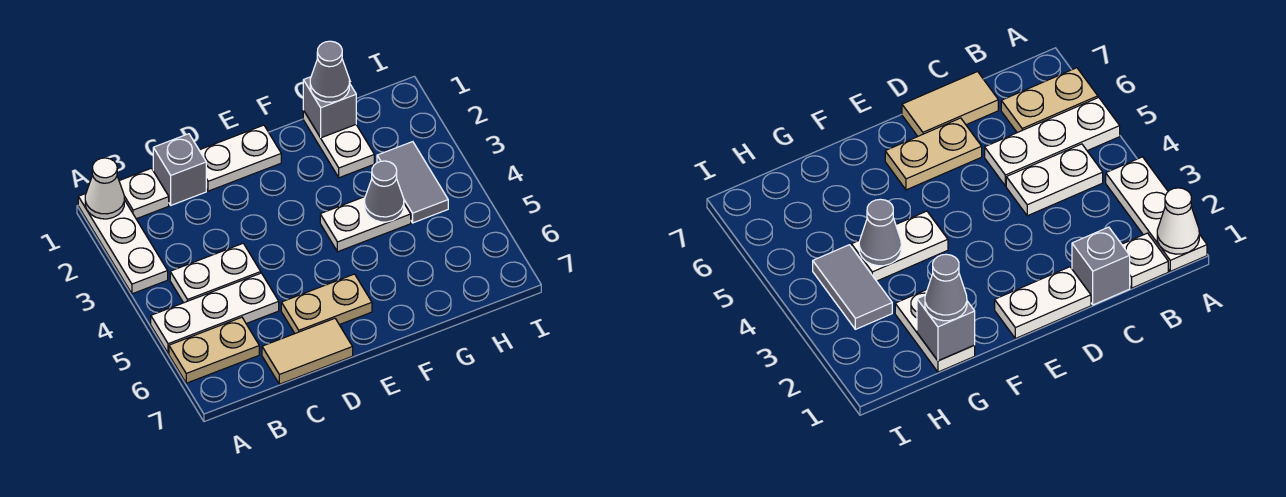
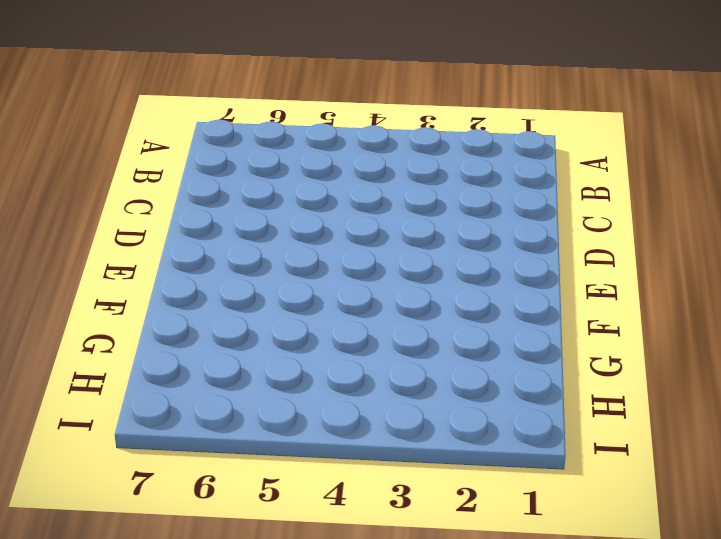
none -> white plate A1:A3 level 1
none -> white plate A5:C5 level 1
none -> tan plate A6:B6 level 1

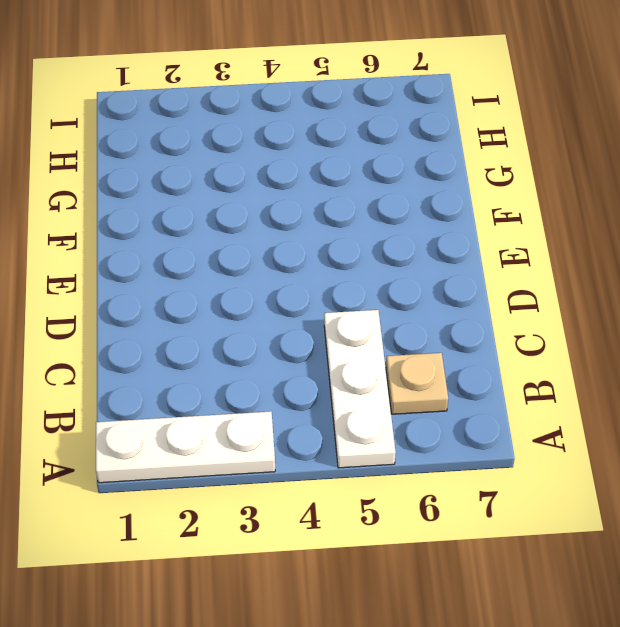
tan plate B6 level 1 -> tan plate A6:B6 level 1
none -> white plate B1 level 1
none -> white plate B4:C4 level 1
none -> grey brick C1 level 1

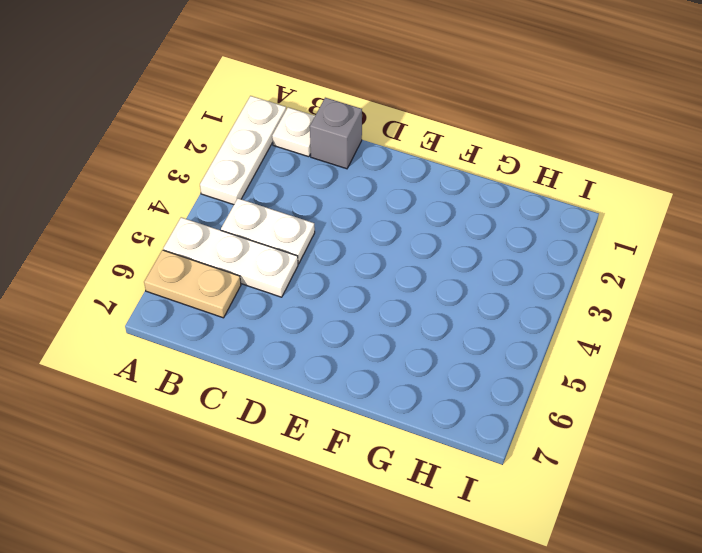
none -> tan tile C7:D7 level 1
none -> white plate D1:E1 level 1
none -> tan plate D6:E6 level 1

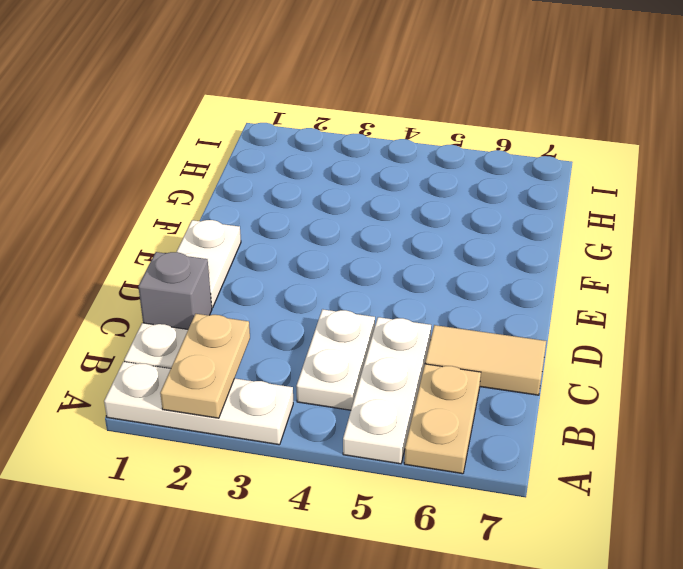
tan plate A2:B2 level 2 -> tan plate D6:E6 level 1
tan tile C6:C7 level 1 -> tan tile C7:D7 level 1
none -> white plate F4:G4 level 1
none -> white plate G1:G2 level 1
none -> grey tile H3:H4 level 1

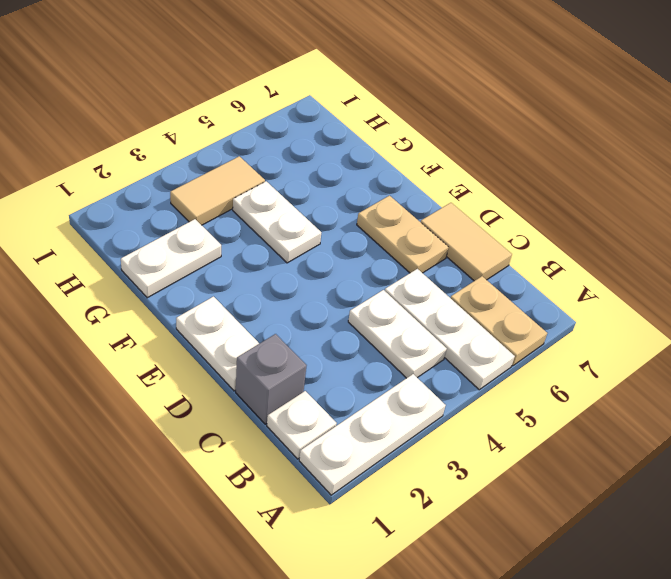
tan tile H3:H4 level 1 -> grey tile H3:H4 level 1
none -> white cone A1 level 2
none -> grey brick G1 level 2
none -> grey cone G4 level 2

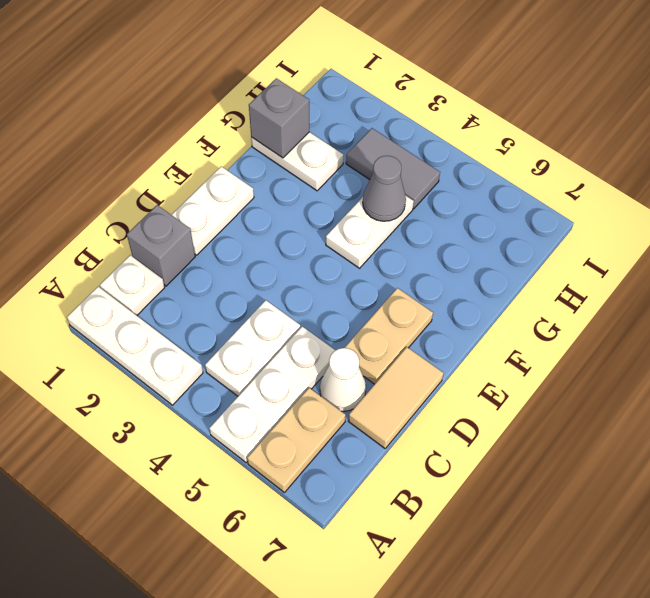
white cone C6 level 1 -> white cone A1 level 2
none -> grey cone G1 level 3

